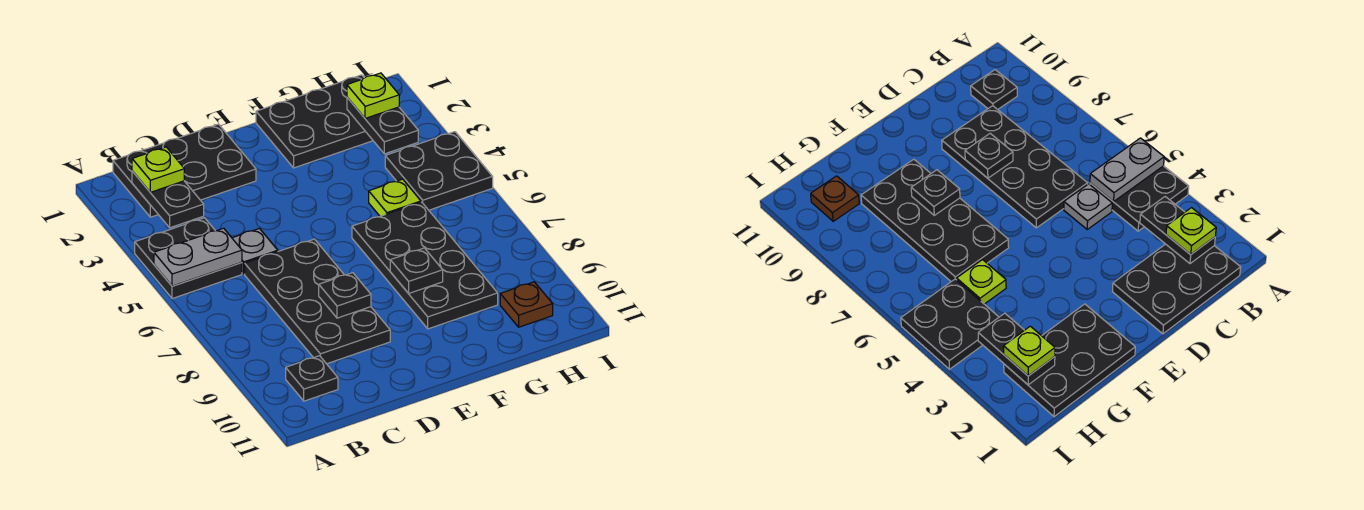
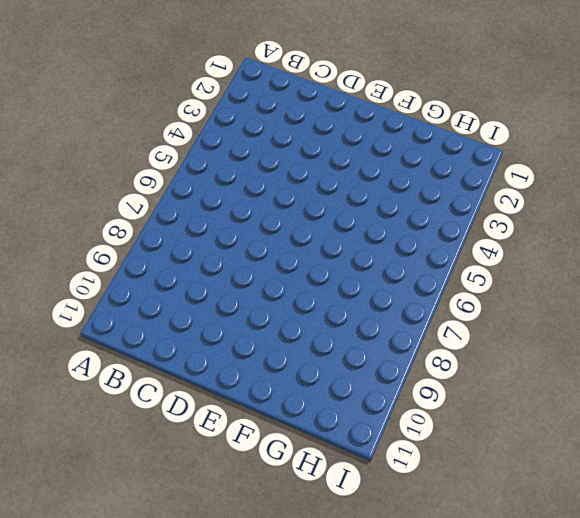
none -> black plate A4:B5 level 1
none -> black plate B1:D2 level 1
none -> black plate B10 level 1

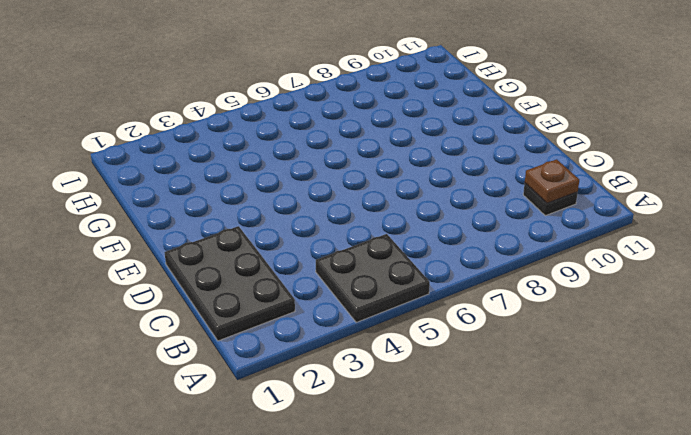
brown plate B10 level 2 -> brown plate H10 level 1
none -> grey plate C5 level 1
none -> black plate C6:D9 level 1
none -> black plate F1:H2 level 1

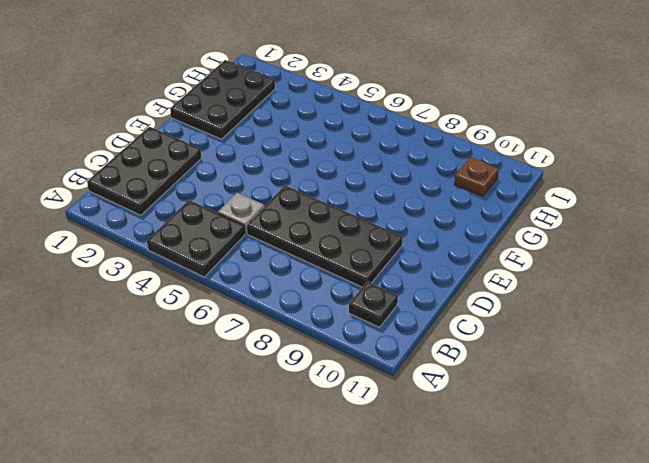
none -> black plate F6:G9 level 1
none -> lime plate G5 level 1
none -> black plate H4:I5 level 1

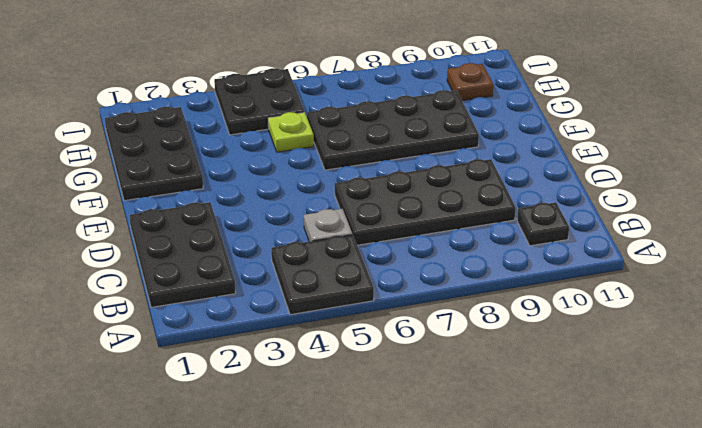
none -> grey plate A5:B5 level 2
none -> black plate B2:B3 level 2
none -> black plate D8 level 2

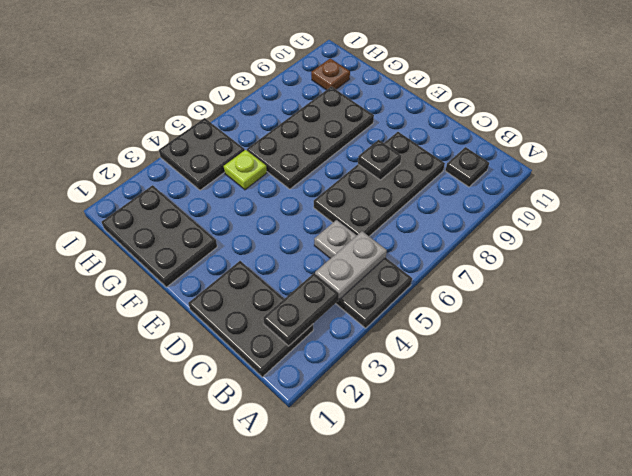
grey plate B4:B5 level 2 -> grey plate A5:B5 level 2
none -> black plate F8 level 2
none -> black plate H2:H3 level 2
none -> lime plate B2 level 3

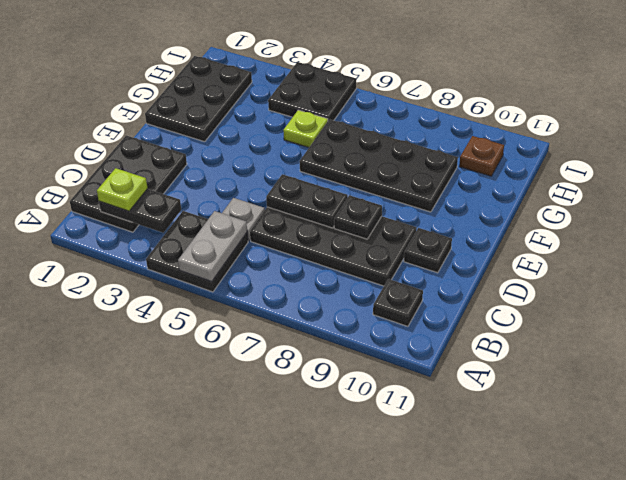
black plate D6:D7 level 2 -> black plate H2:H3 level 2
black plate D10 level 1 -> black plate F8 level 2
none -> lime plate H2 level 3

